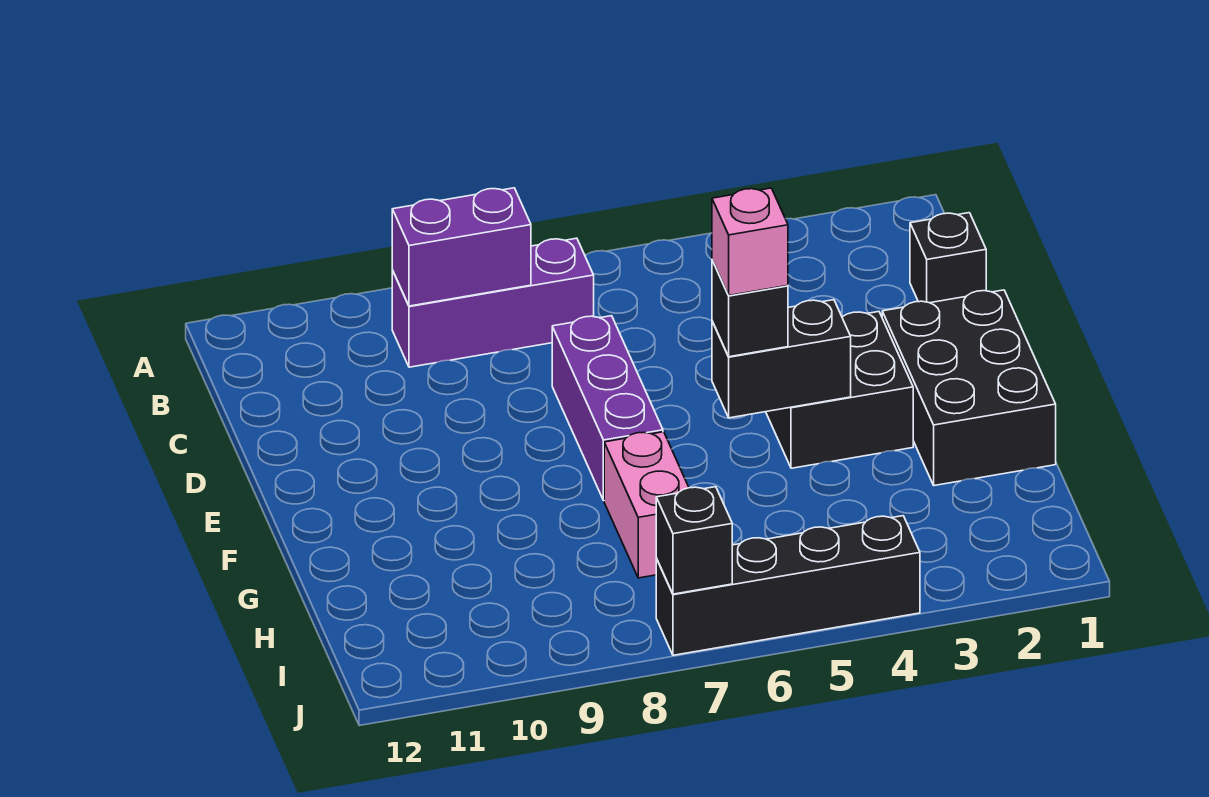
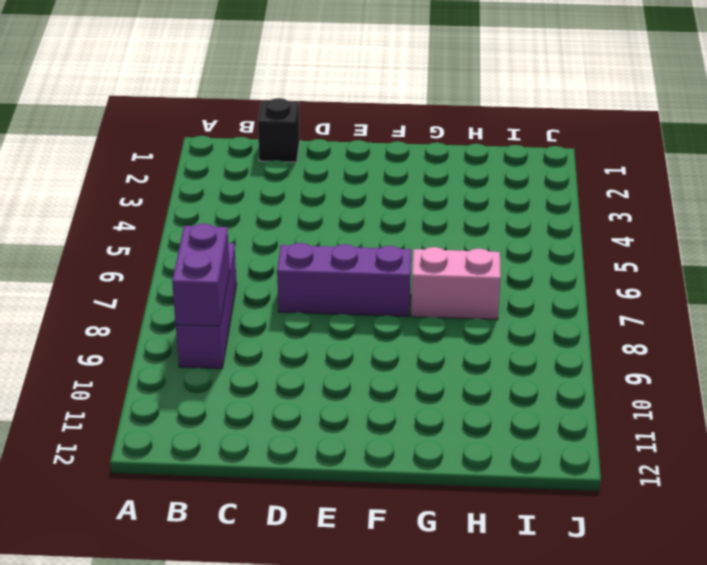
none -> black brick E1:G2 level 1
none -> black brick E3:F4 level 1
none -> black brick J4:J7 level 1

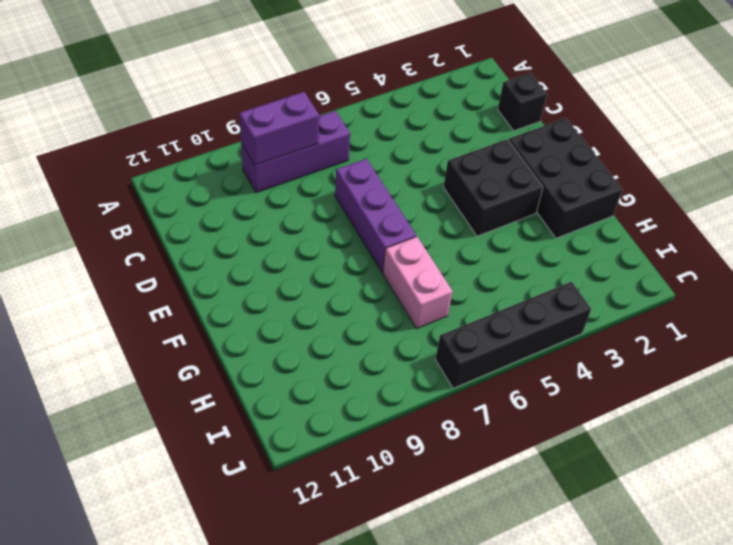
none -> black brick F4:F5 level 2
none -> black brick J7 level 2
none -> black brick F5 level 3

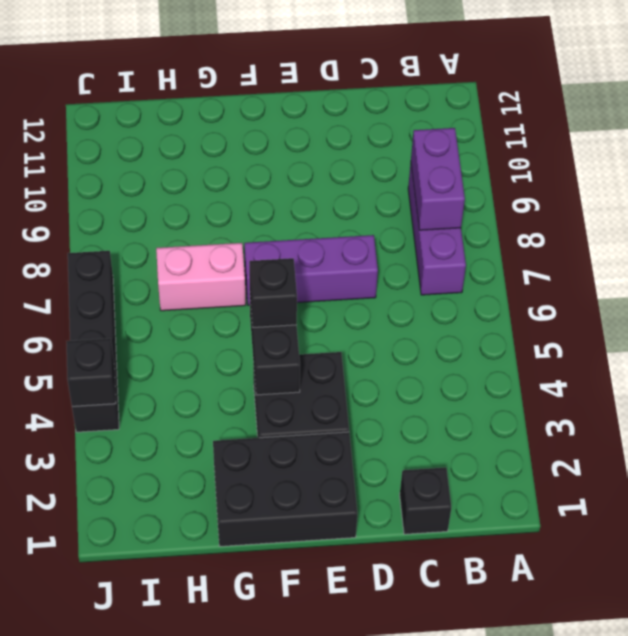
black brick J4 level 2 -> black brick J7 level 2
none -> pink brick F5 level 4

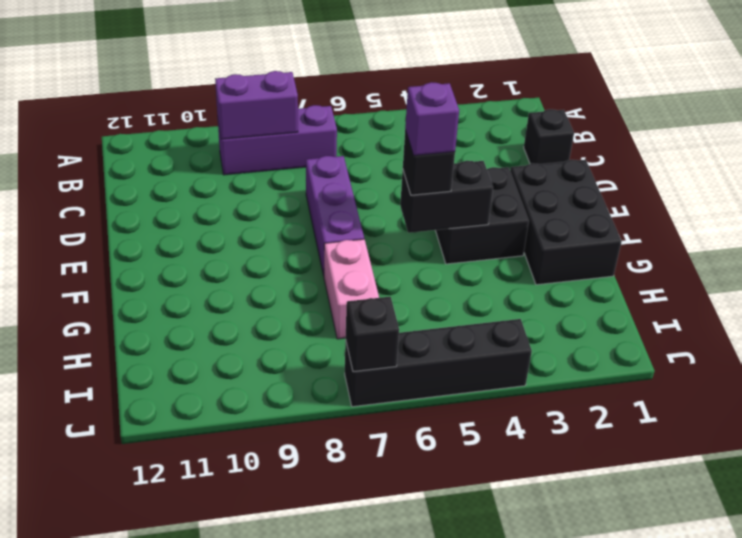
purple brick F5 level 4 -> pink brick F5 level 4

